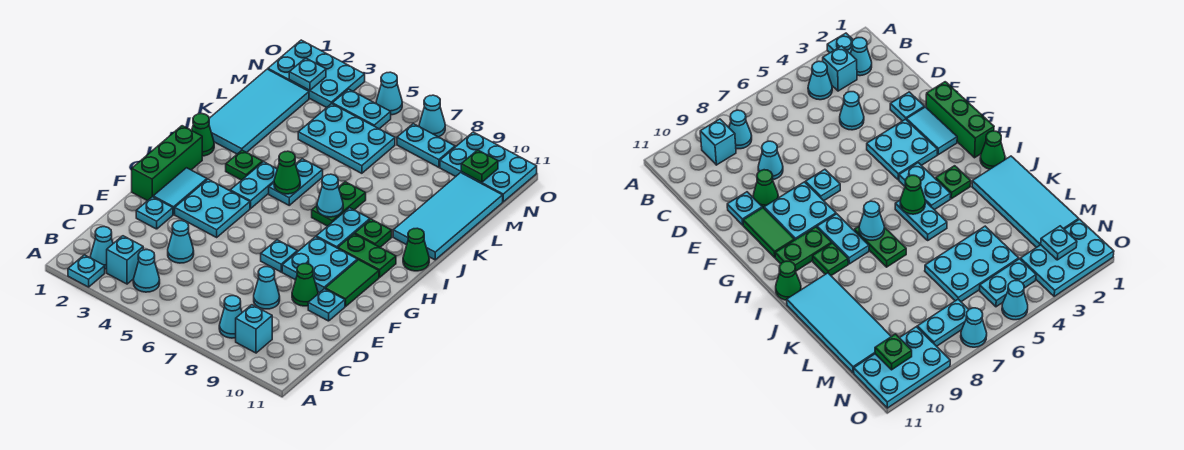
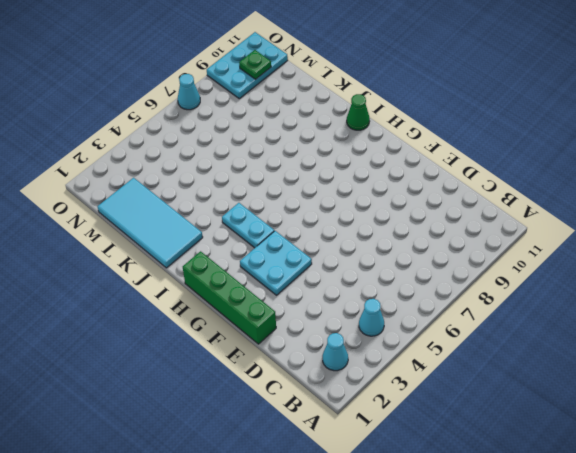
green brick E1:H1 level 1 -> green brick F1:H1 level 1
none -> cyan plate A2 level 1
none -> cyan brick B3 level 1
none -> cyan cone B8 level 1
none -> cyan brick B9 level 1

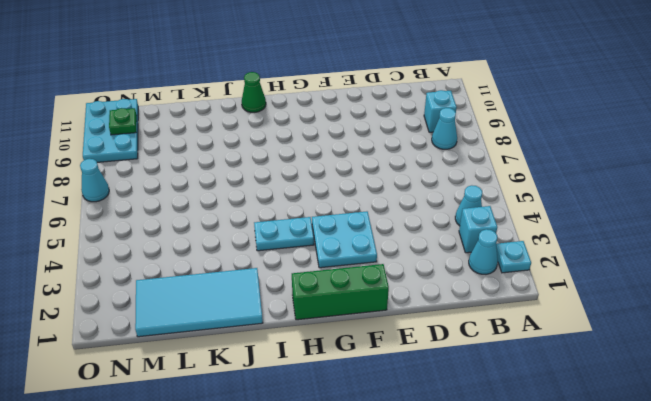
none -> cyan cone D4 level 1
none -> cyan cone D8 level 1
none -> cyan plate E2 level 1
none -> green cone E9 level 1

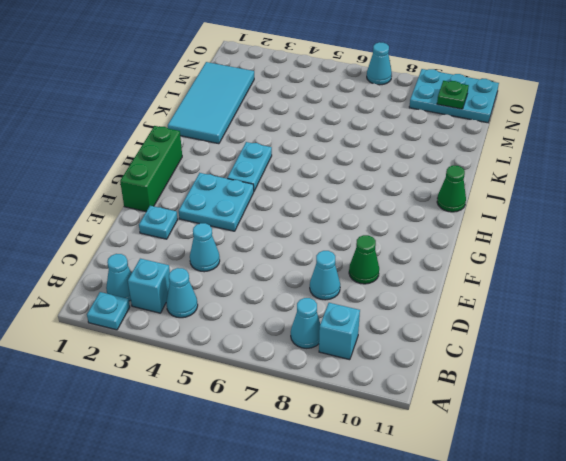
none -> cyan plate E10 level 1
none -> cyan tile F2:G2 level 1
none -> cyan plate F7 level 1
none -> cyan plate F8:G9 level 1

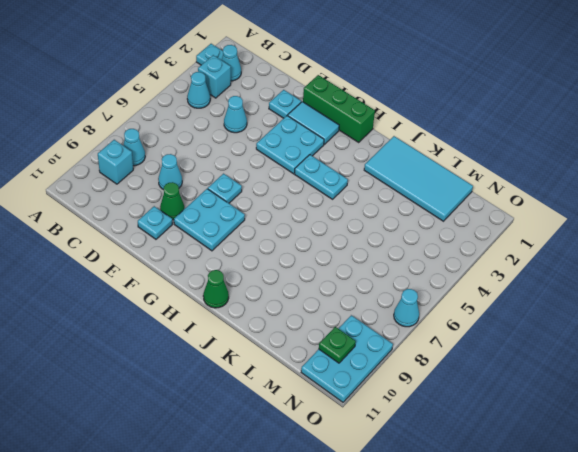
none -> green tile F10:G10 level 1
none -> cyan plate H8:I8 level 1
none -> green plate H9:H10 level 1
none -> green cone I1 level 1

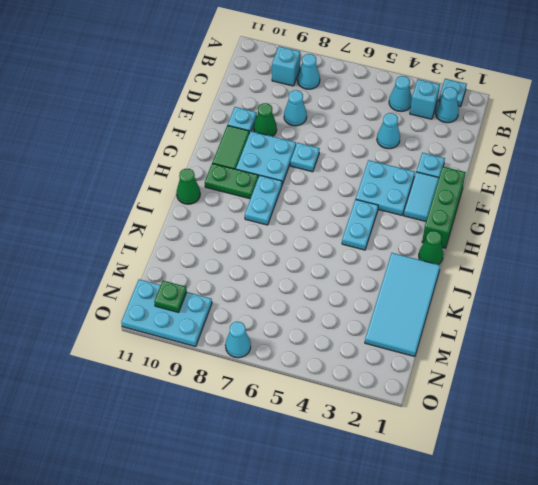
none -> green plate I3 level 1
none -> cyan plate I5:J5 level 1
none -> green plate I7:J7 level 1
none -> green plate I9 level 1

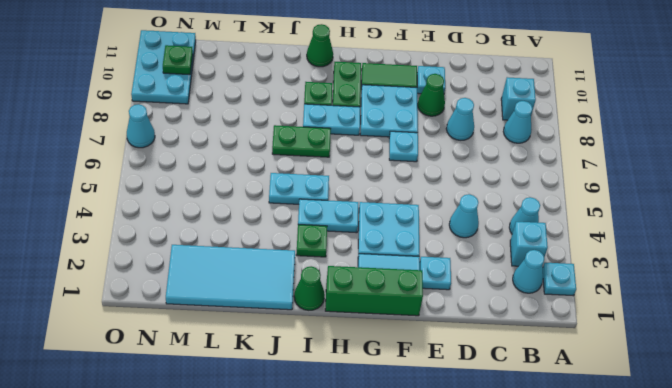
none -> cyan tile J10:M11 level 1
none -> cyan plate L4:M6 level 1
none -> cyan plate N1:O3 level 1
none -> cyan plate N4:N5 level 1

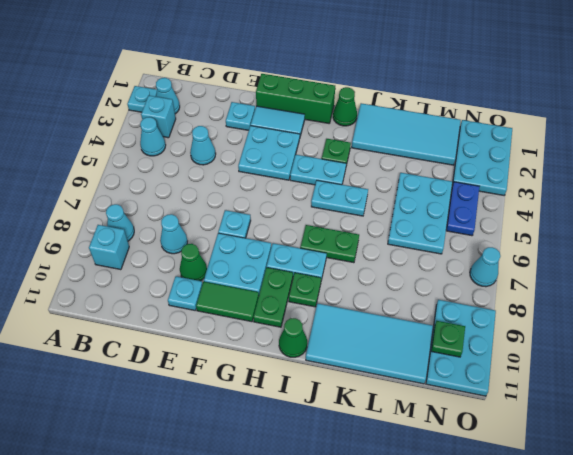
blue plate N4:N5 level 1 -> cyan plate N4:N5 level 1
none -> cyan plate N7:N8 level 1
none -> cyan cone O5 level 1
none -> green cone I5 level 2
none -> cyan cone I7 level 2

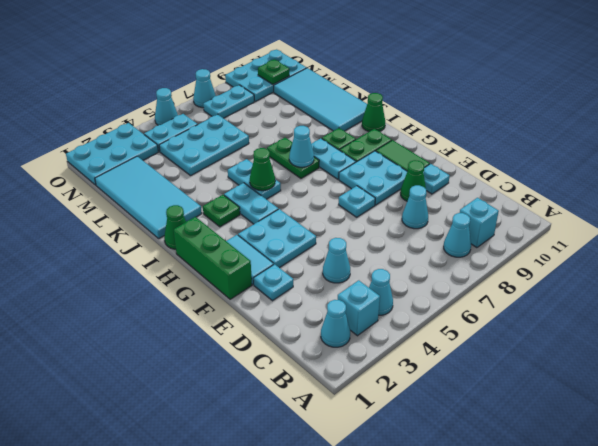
none -> cyan plate A2 level 1
none -> cyan plate N2 level 2

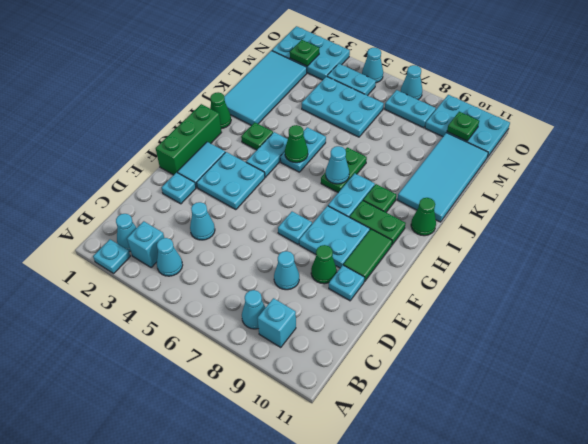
green plate N2 level 2 -> cyan plate N2 level 2

